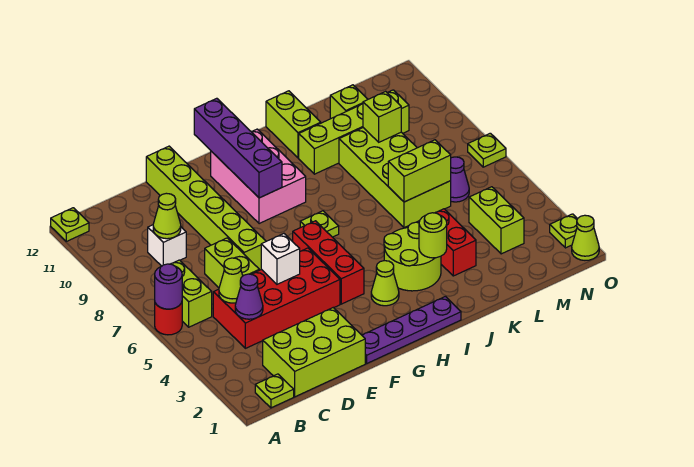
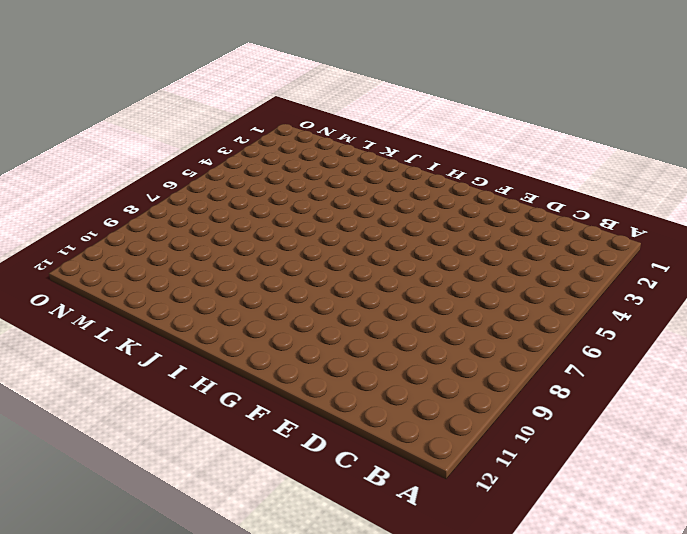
none -> red round brick A6 level 1
none -> lime plate A12 level 1
none -> lime plate B1 level 1
none -> lime brick B6:B7 level 1

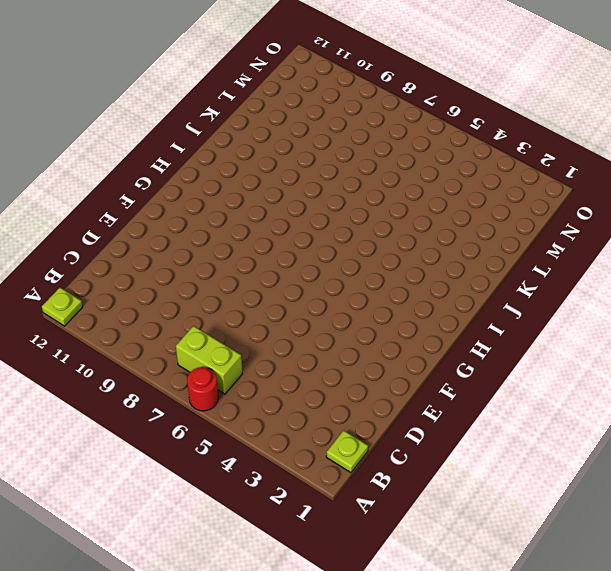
none -> lime brick C1:E2 level 1
none -> red brick C4:F5 level 1
none -> white brick C9 level 1
none -> lime brick D6:D7 level 1

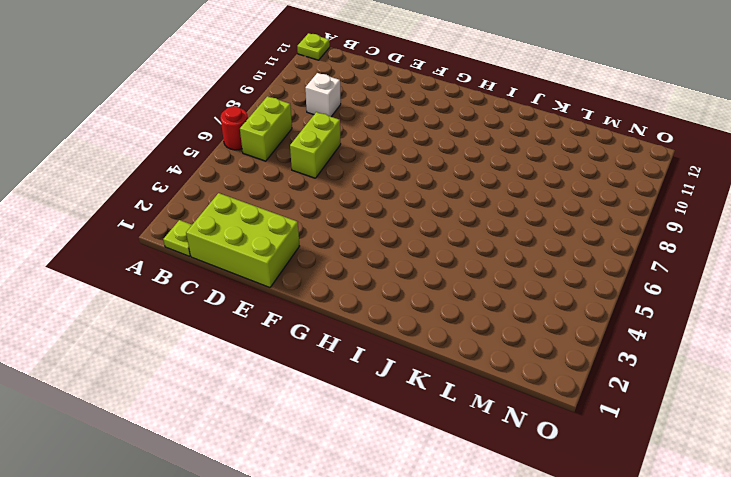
none -> red brick C4:F5 level 1
none -> lime brick E7:E12 level 1
none -> purple plate F1:I1 level 1
none -> red brick G4:G6 level 1

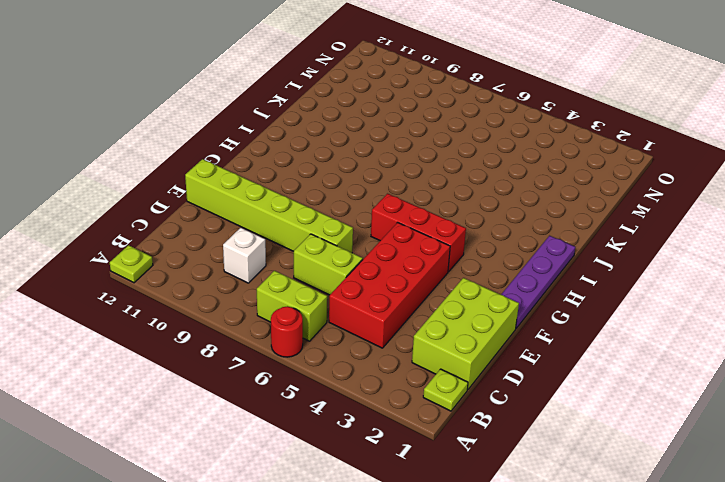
none -> pink brick G9:H11 level 1
none -> lime cone H3 level 1
none -> lime plate H7 level 1
none -> lime round brick I3:J4 level 1

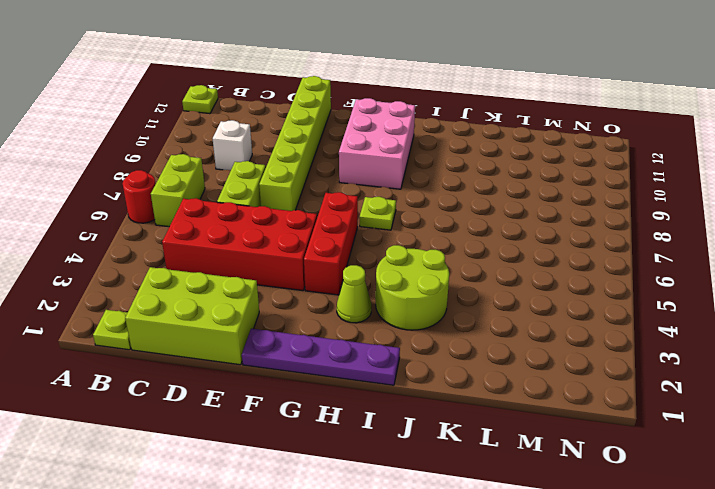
none -> lime brick J10:M10 level 1
none -> lime brick J11:J12 level 1
none -> red brick K3:K4 level 1
none -> lime brick K6:L9 level 1

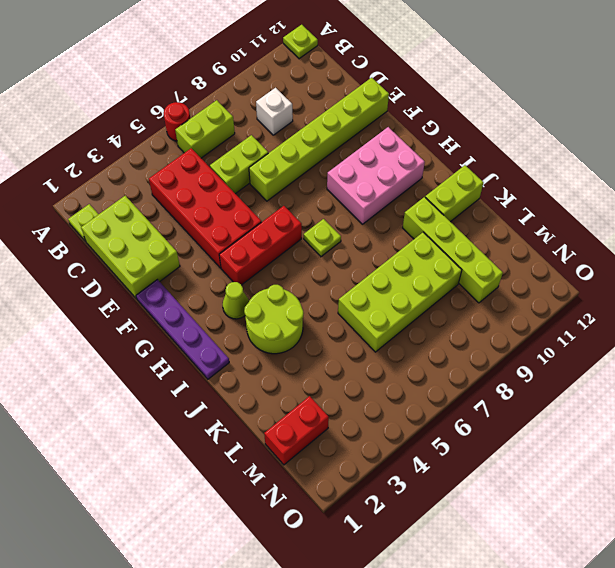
red brick M1:M2 level 1 -> red brick K3:K4 level 1
none -> lime brick L11 level 1
none -> lime brick M3:M4 level 1
none -> purple cone M6 level 1
none -> lime cone O1 level 1

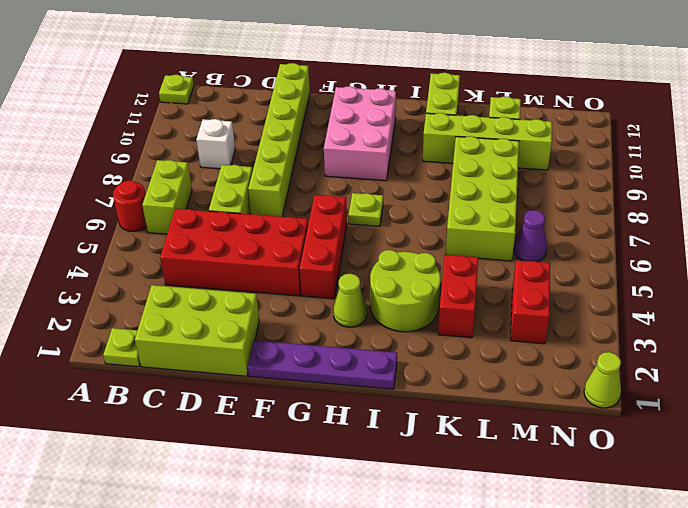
red brick M3:M4 level 1 -> lime brick M3:M4 level 1
none -> lime plate O2 level 1
none -> lime plate O7 level 1
none -> purple round brick A6 level 2
none -> purple cone C4 level 2

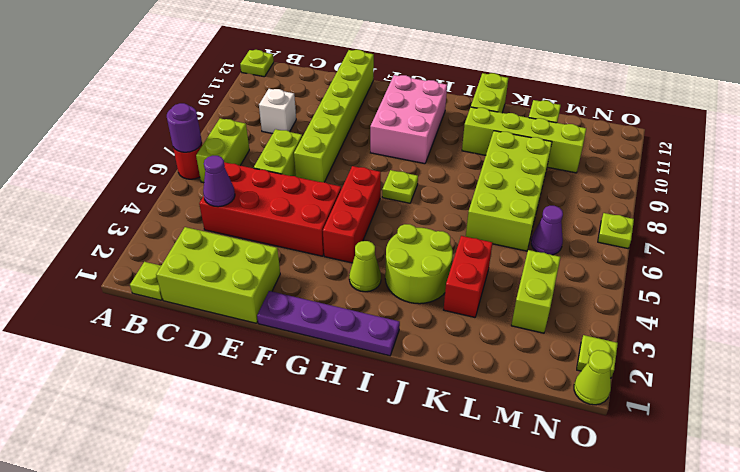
none -> lime cone C5 level 2
none -> lime cone C9 level 2
none -> white brick E5 level 2
none -> purple brick G9:G12 level 2

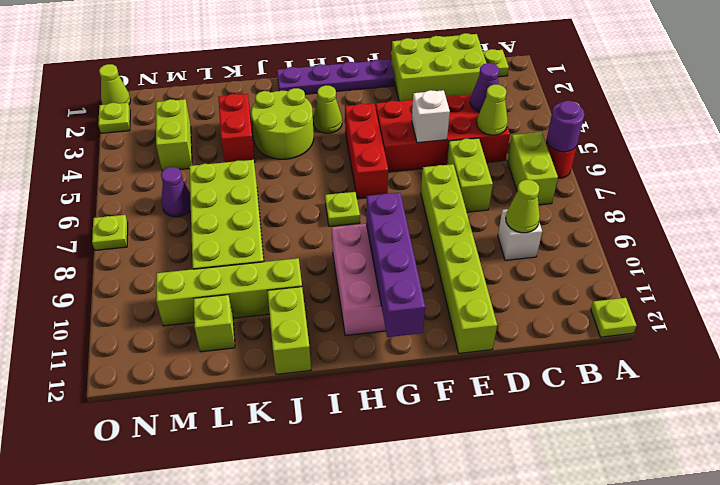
none -> lime round brick J3 level 2
none -> lime brick K6:L6 level 2
none -> lime brick L9 level 2

